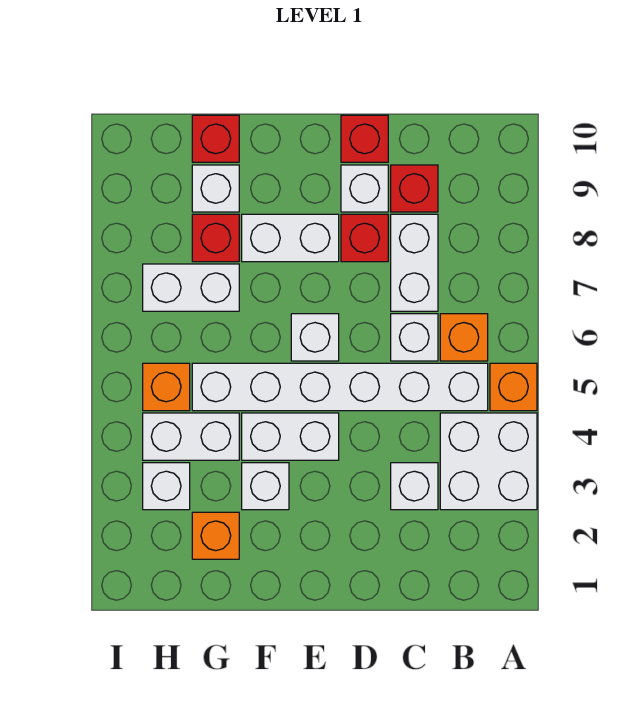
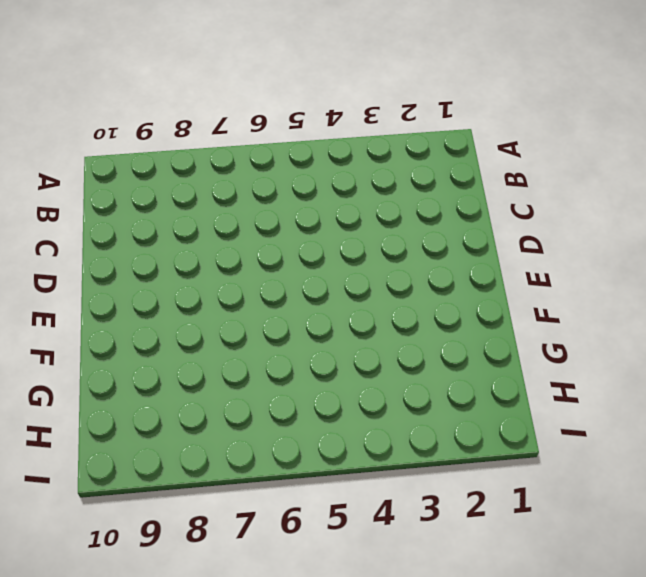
none -> white brick A3:B4 level 1
none -> orange brick A5 level 1
none -> white brick B5:G5 level 1

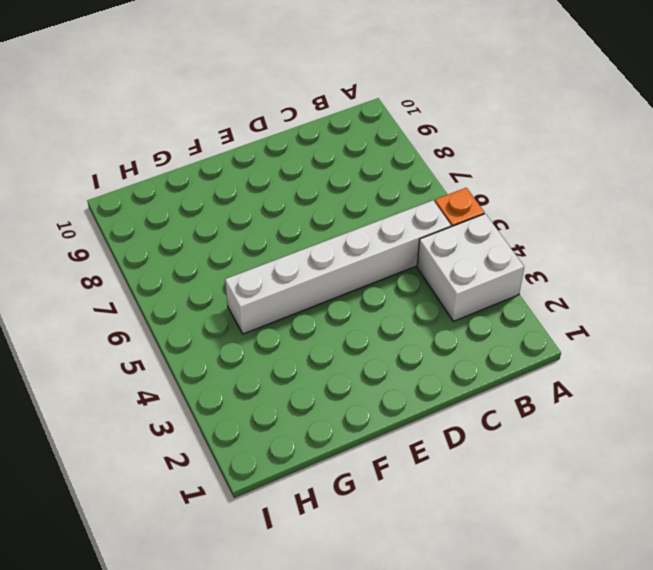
none -> orange brick B6 level 1
none -> white brick C3 level 1
none -> white brick C6 level 1

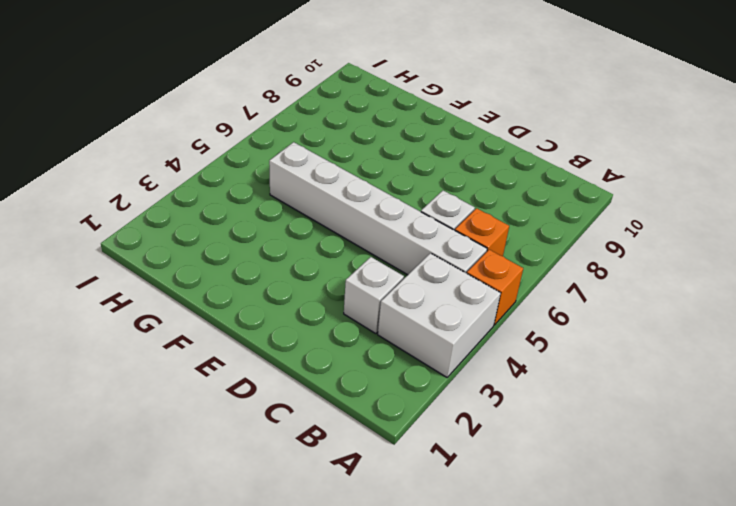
none -> white brick C7:C8 level 1
none -> red brick C9 level 1
none -> red brick D8 level 1

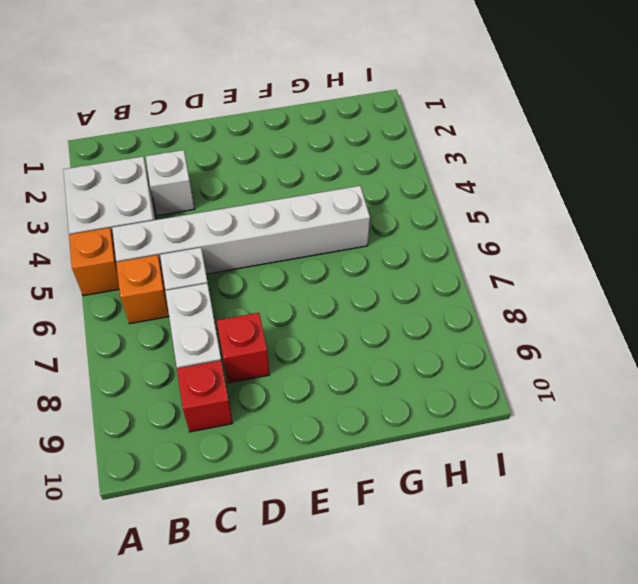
none -> white brick D9 level 1
none -> red brick D10 level 1
none -> white brick E4:F4 level 1

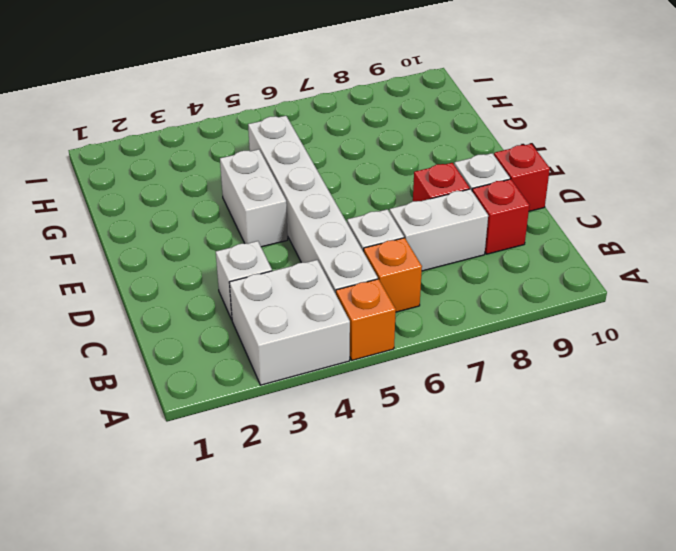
none -> white brick E6 level 1
none -> white brick E8:F8 level 1
none -> white brick F3 level 1

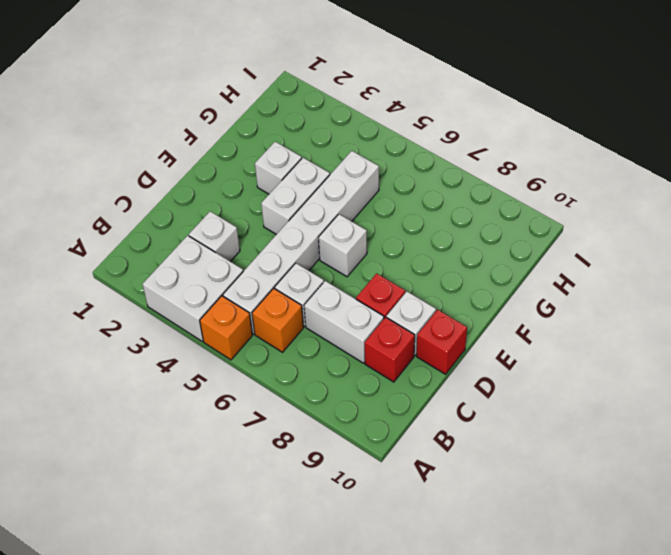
none -> white brick E8:F8 level 1
none -> orange brick G2 level 1
none -> white brick G4:H4 level 1

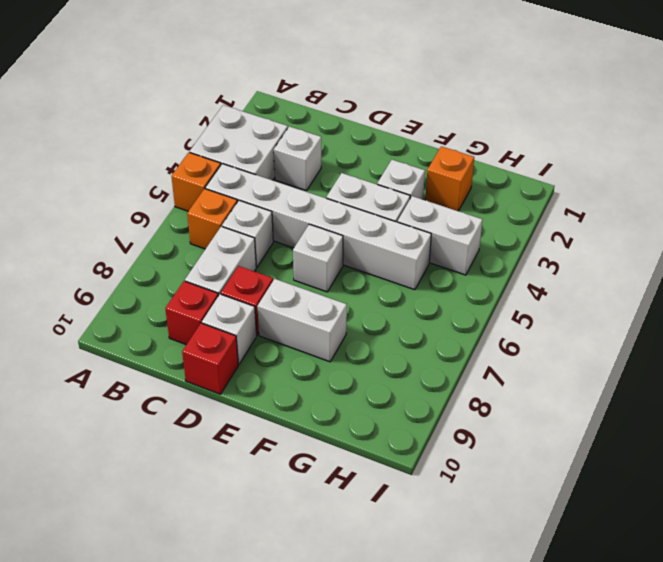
none -> white brick G7:H7 level 1
none -> red brick G8 level 1
none -> white brick G9 level 1

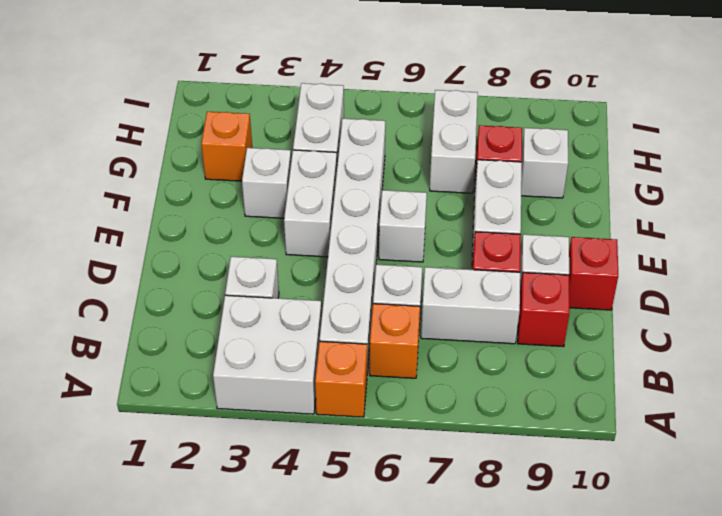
none -> red brick G10 level 1
none -> white brick H3 level 1
none -> orange brick H5 level 1

